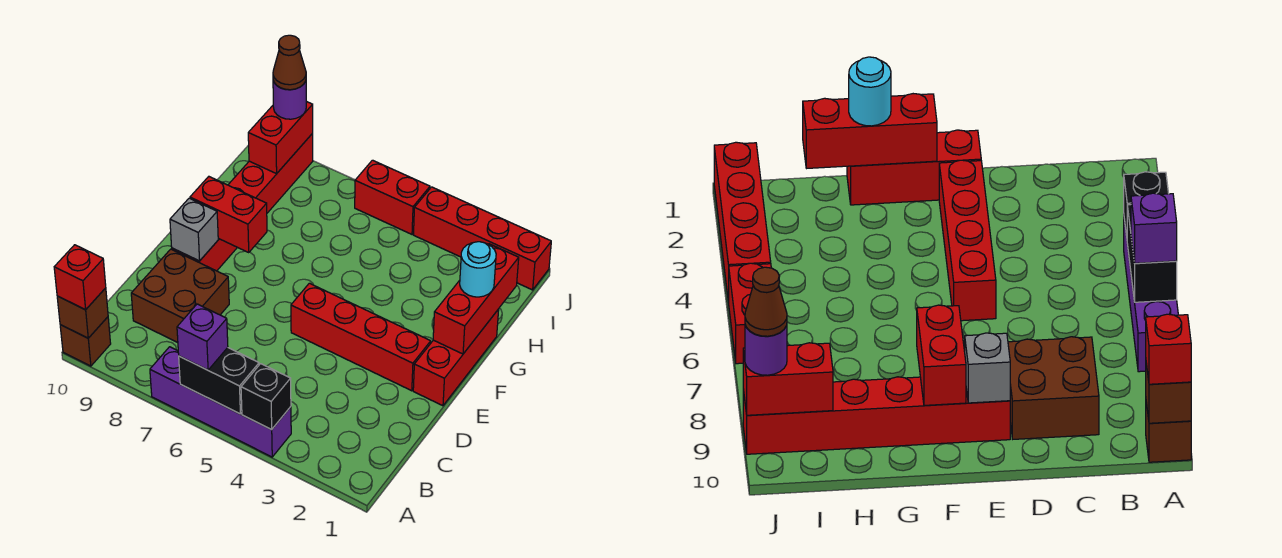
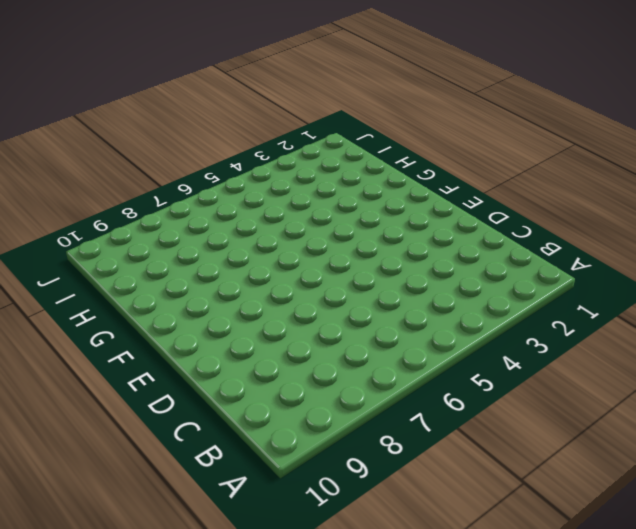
none -> purple brick A4:A7 level 1
none -> brown brick A10 level 1
none -> brown brick C8:D9 level 1

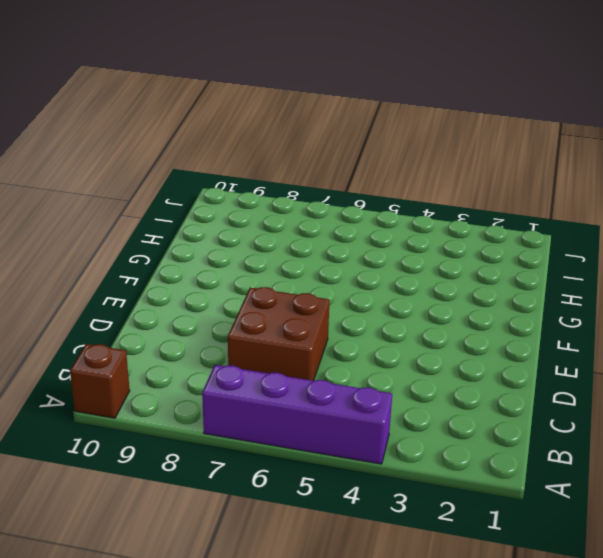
brown brick C6:D7 level 1 -> brown brick C8:D9 level 1
none -> red brick E1:G1 level 1
none -> red brick E2:E5 level 1
none -> red brick E9:J9 level 1

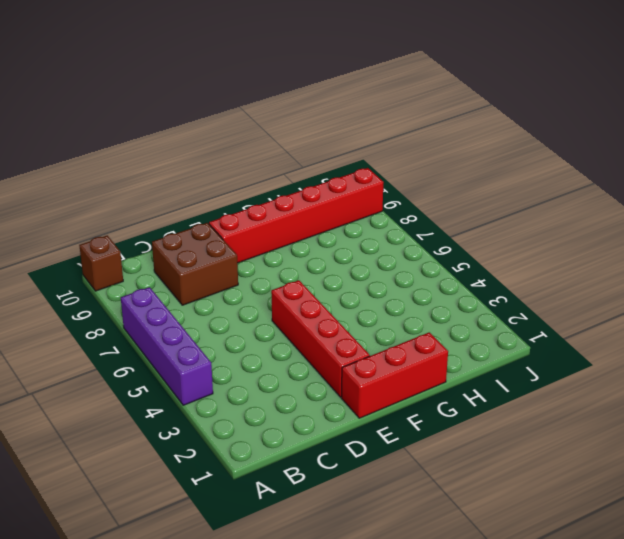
none -> red brick J1:J4 level 1
none -> red brick J5:J6 level 1
none -> black brick A4 level 2

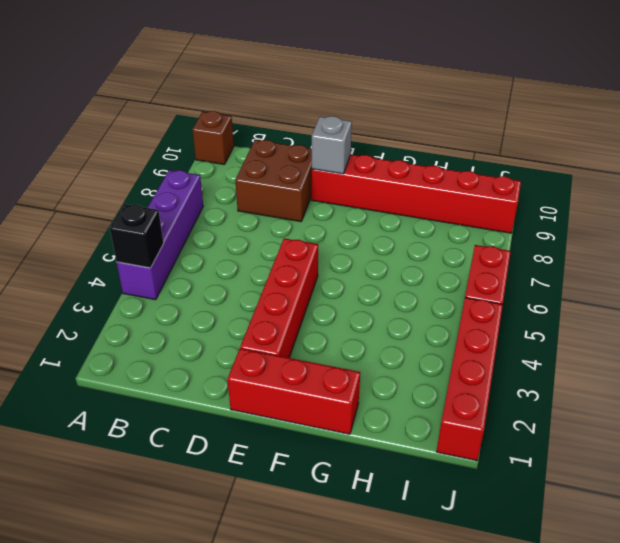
none -> black brick A5:A6 level 2
none -> brown brick A10 level 2
none -> red brick F1:H1 level 2

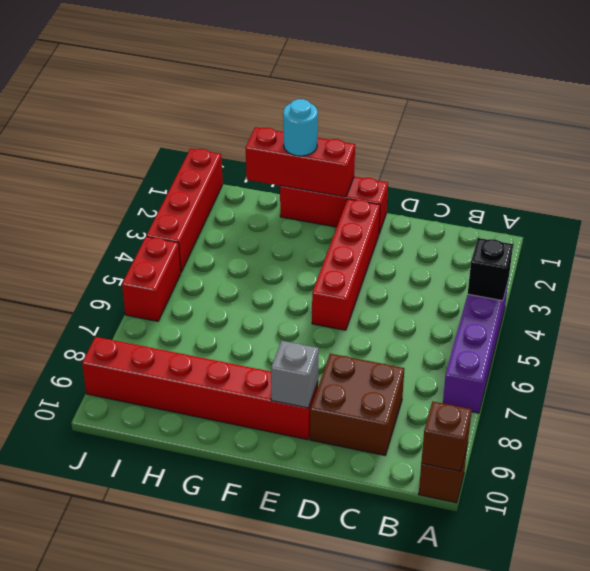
none -> black brick A5:A6 level 2
none -> red brick F8:F9 level 2
none -> red brick I9:J9 level 2

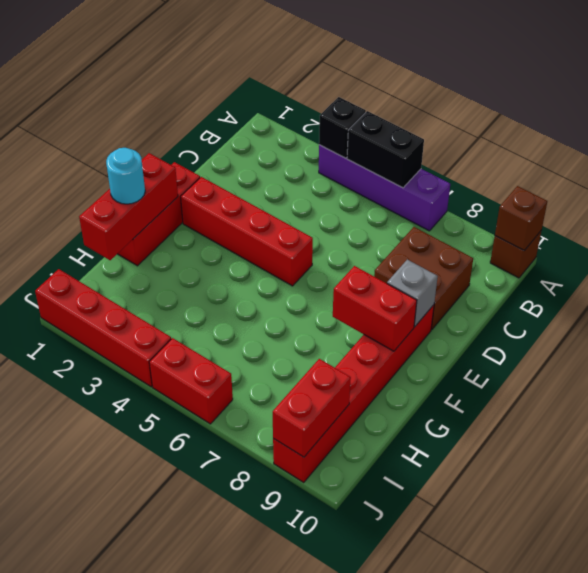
none -> purple brick A6 level 3
none -> red brick A10 level 3
none -> purple round brick J9 level 3

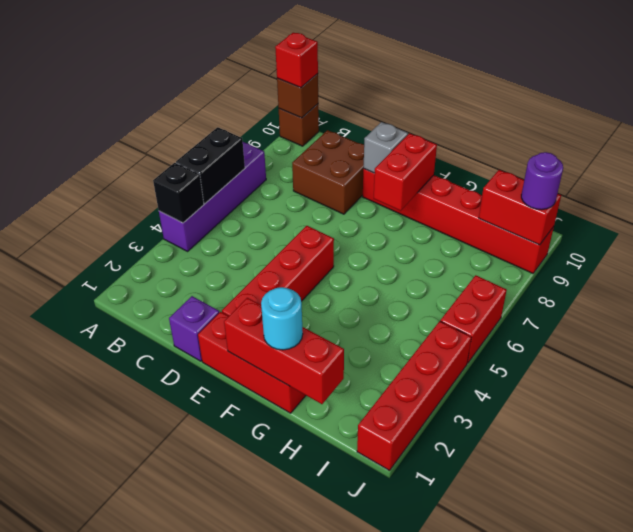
purple brick D1 level 1 -> purple brick A6 level 3
none -> brown cone J9 level 4

